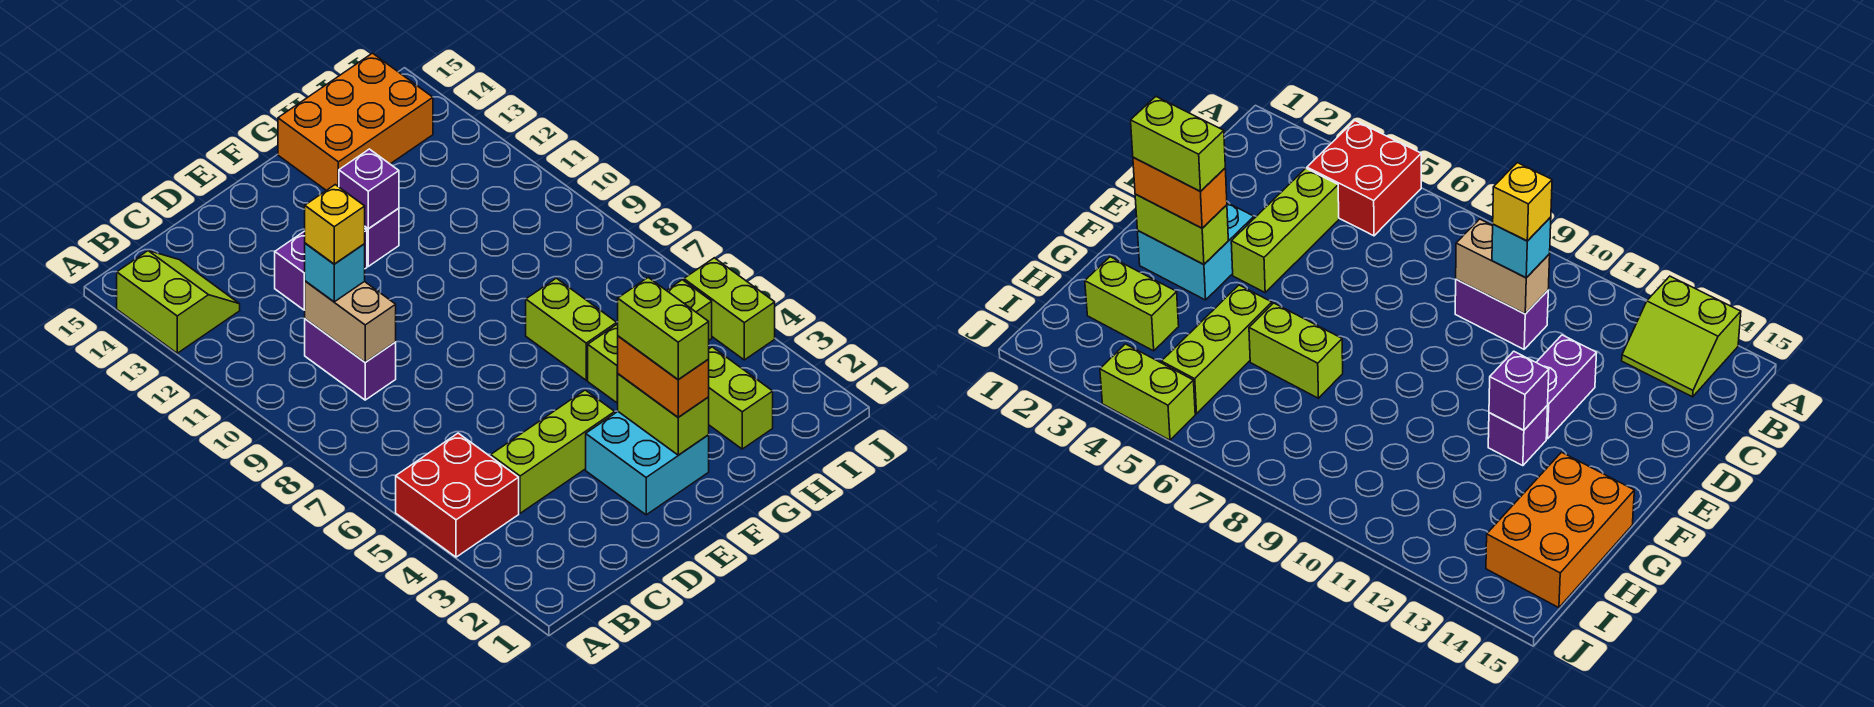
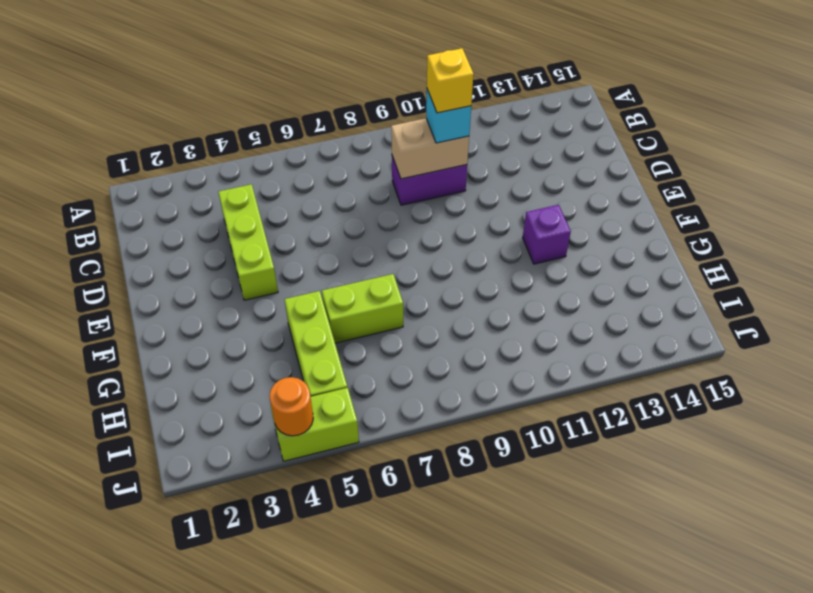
orange round brick J4 level 2 -> none
none -> red brick A4:B5 level 1
none -> lime slope A13:B14 level 1 top A
none -> purple brick D12:E12 level 1

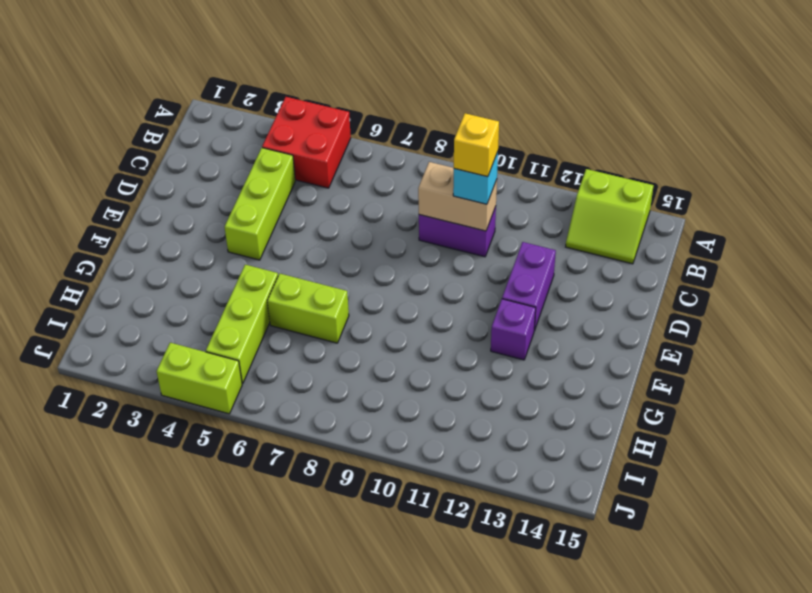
none -> cyan brick E2:F3 level 1
none -> orange brick G14:I15 level 1
none -> lime brick H2:H3 level 1

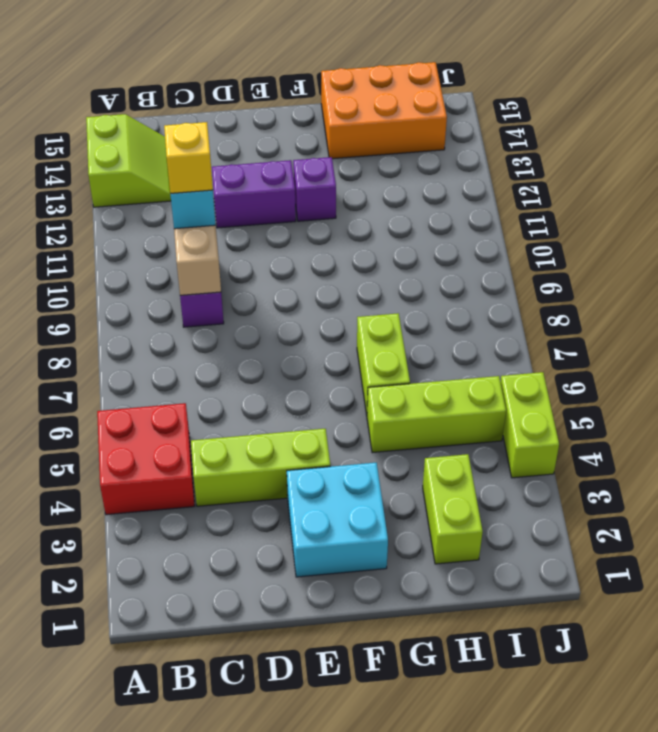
none -> lime brick F2:F3 level 2
none -> purple brick F12 level 2
none -> orange brick F2:F3 level 3

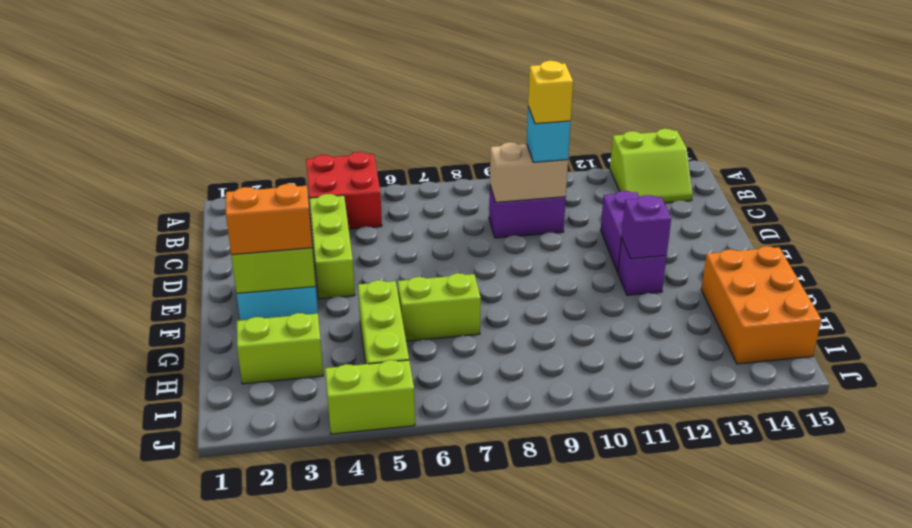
none -> lime brick F2:F3 level 4

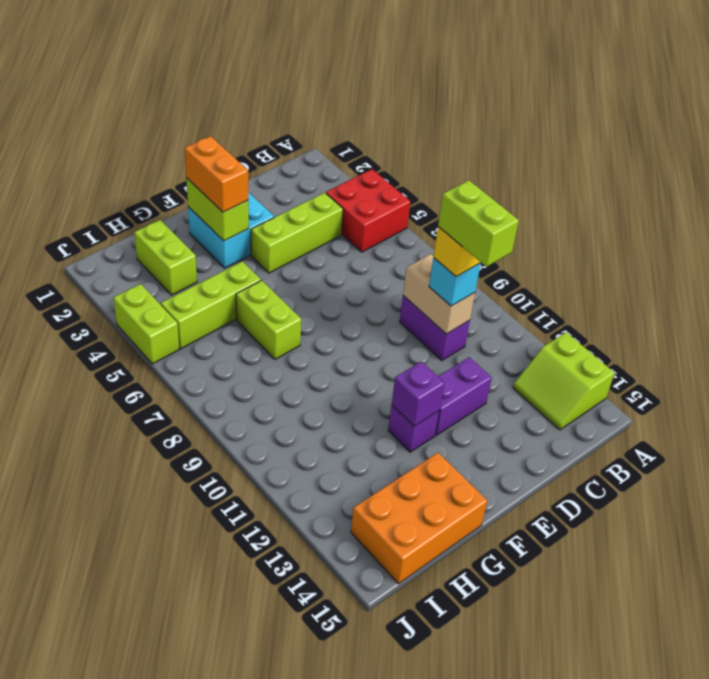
lime brick C10:C11 level 5 -> lime brick F2:F3 level 4

